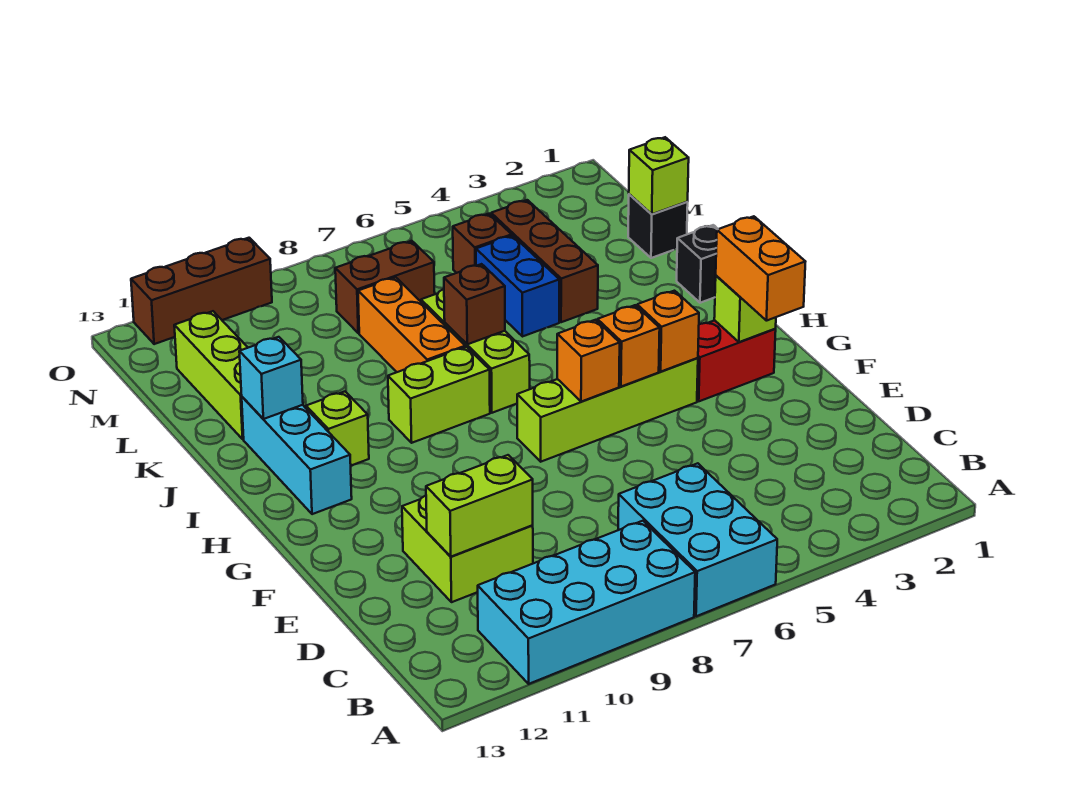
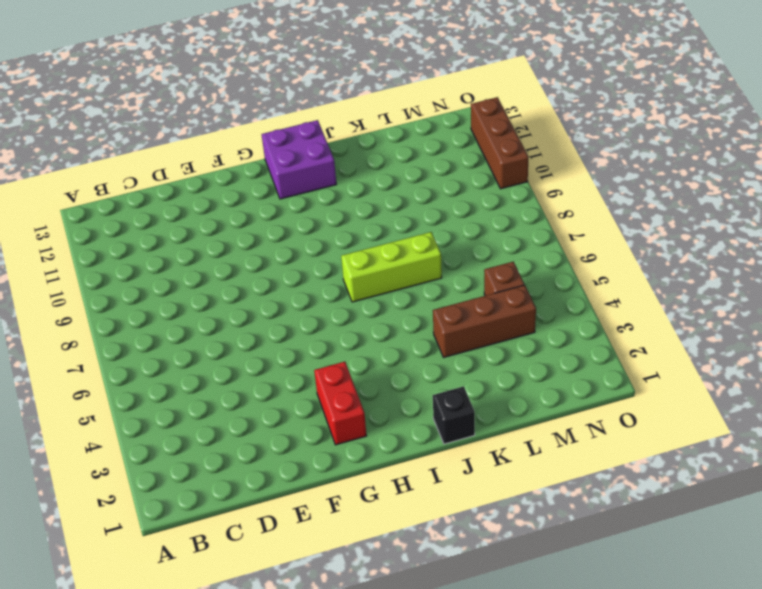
purple brick H12:I13 level 1 -> cyan brick H12:J12 level 1
none -> cyan brick A6:C7 level 1
none -> cyan brick A8:B11 level 1
none -> lime brick D10:E11 level 1

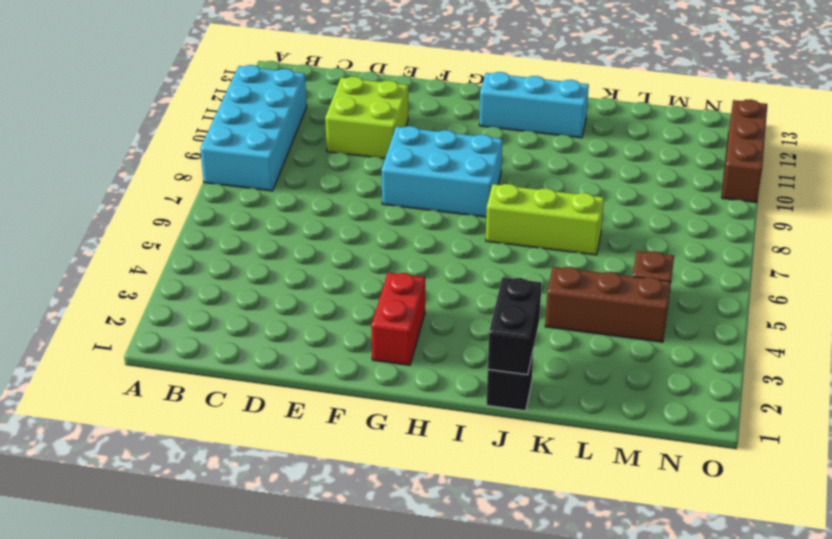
cyan brick F8:H9 level 1 -> cyan brick A6:C7 level 1
black brick J1:J2 level 2 -> none
none -> lime brick G4:G7 level 1
none -> lime brick I8:I9 level 1
none -> lime brick I11 level 1

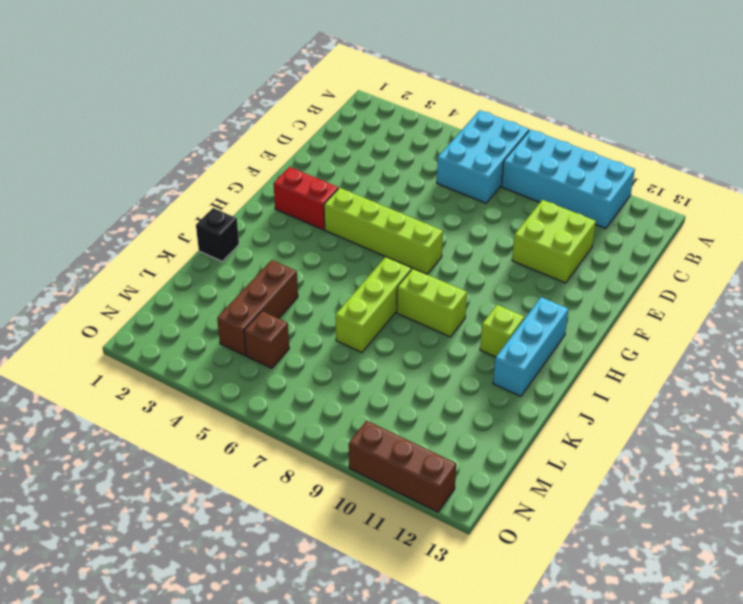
none -> orange brick J8:L8 level 1
none -> blue brick K5:L5 level 1
none -> lime brick K12:M12 level 1

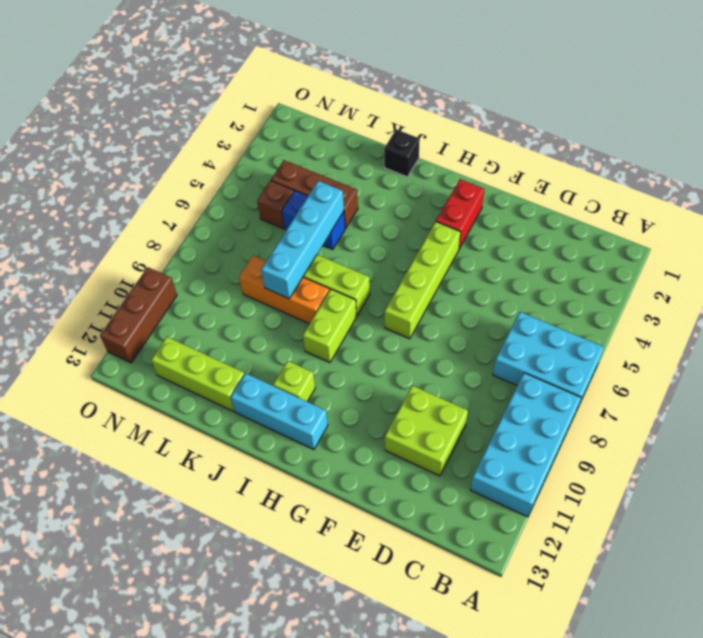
cyan brick K5:K8 level 2 -> none
none -> black brick L1 level 1
none -> brown brick M7:M8 level 1
none -> lime brick D10:D11 level 2

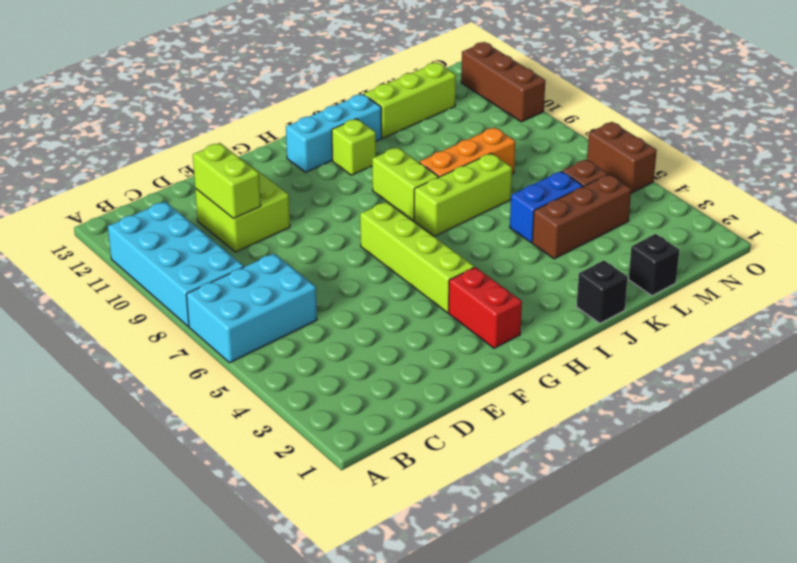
brown brick O5:O6 level 1 -> brown brick M7:M8 level 1
none -> lime brick G2 level 2
none -> orange brick G4 level 2
none -> orange brick G5 level 2

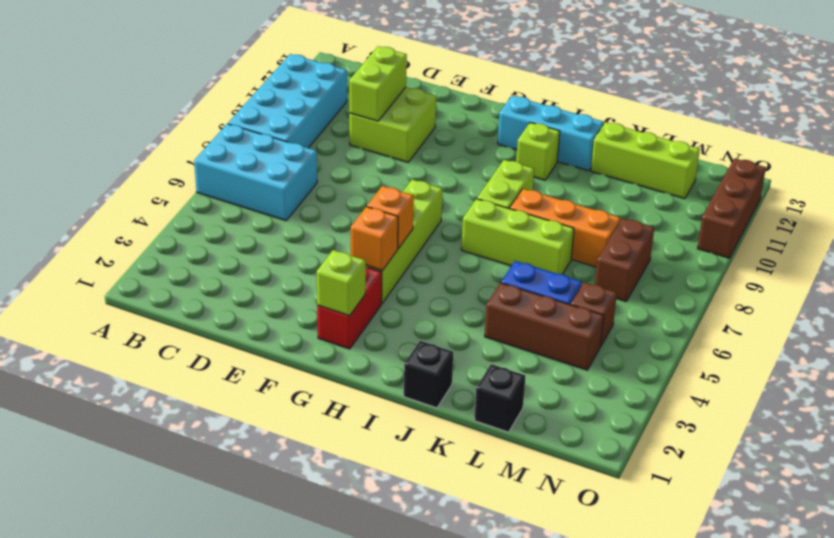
none -> orange brick G6 level 2
none -> brown brick J7 level 2
none -> cyan brick J12 level 2

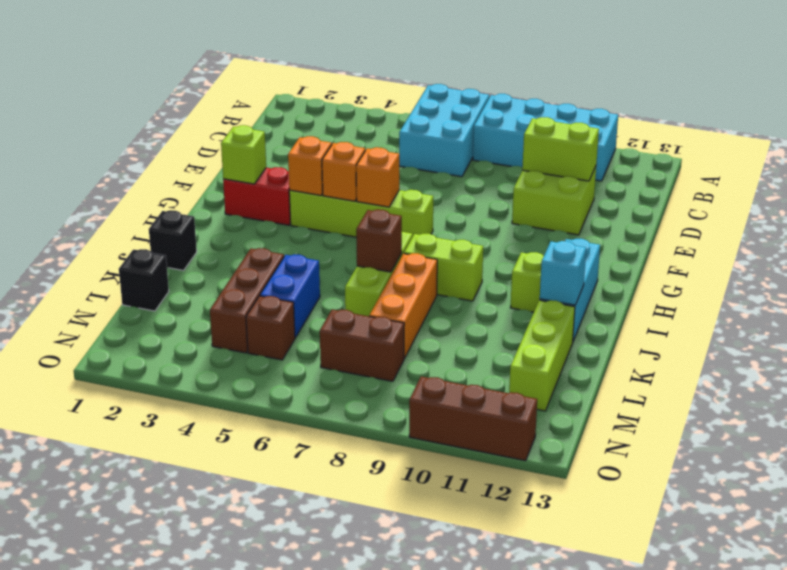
none -> lime brick L1 level 2
none -> orange brick F2:G2 level 3

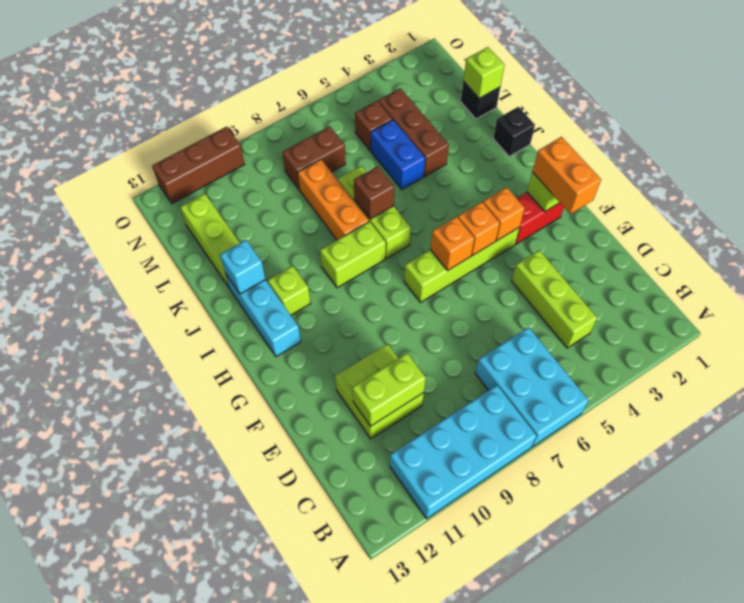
lime brick C4:E4 level 1 -> none

